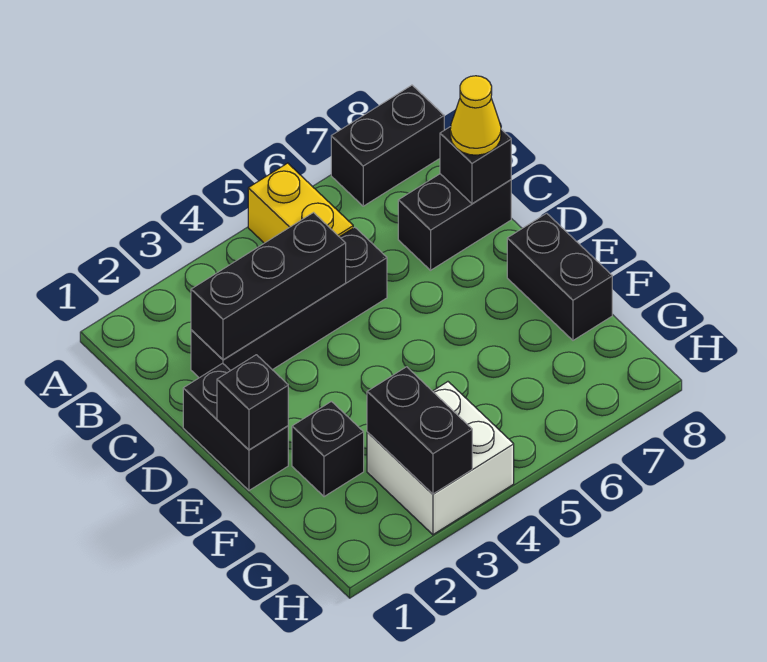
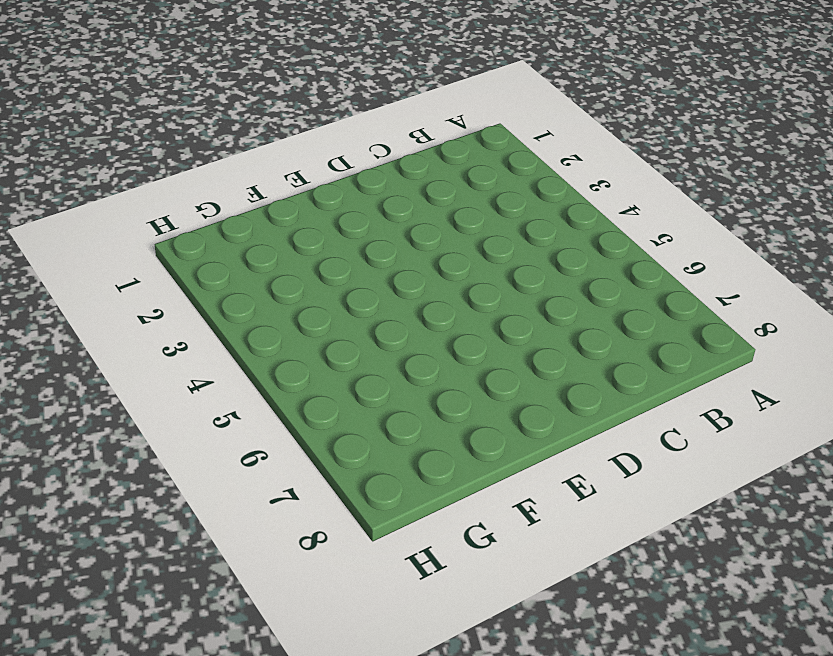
none -> yellow brick A5:B5 level 1
none -> black brick A7:A8 level 1
none -> black brick C2:C5 level 1

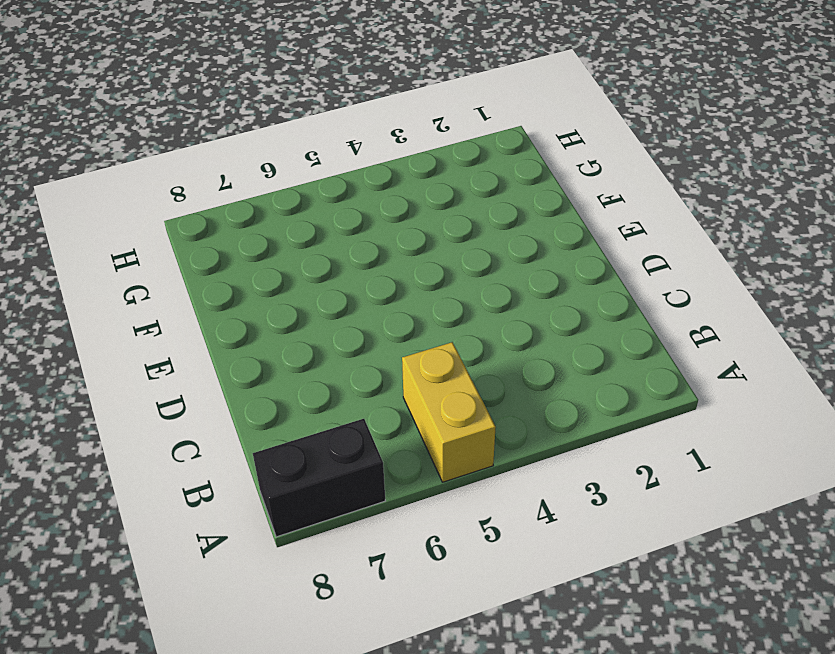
none -> black brick C2:C5 level 1
none -> black brick C7:C8 level 1
none -> black brick D1:E1 level 1

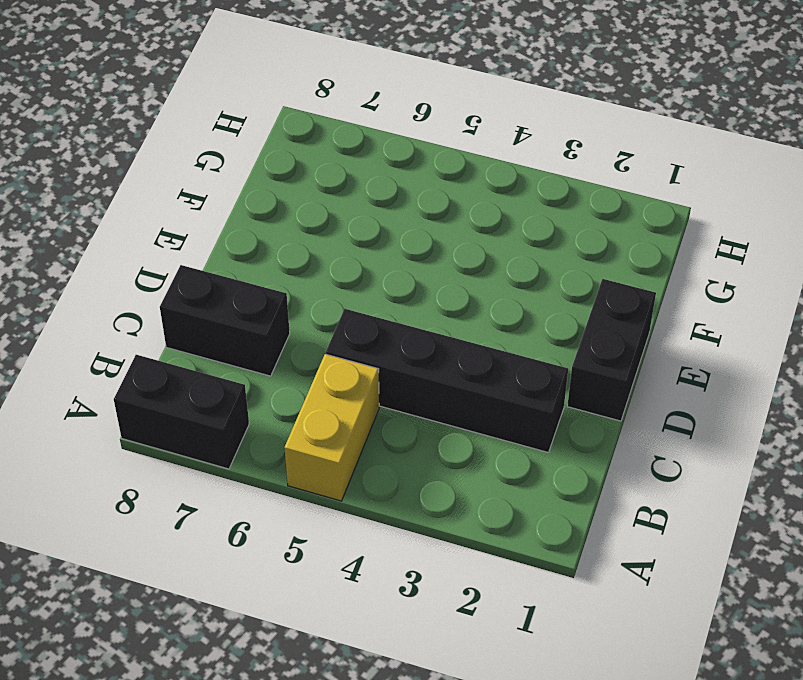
none -> black brick E8:F8 level 1
none -> black brick F2 level 1
none -> white brick G3:H4 level 1

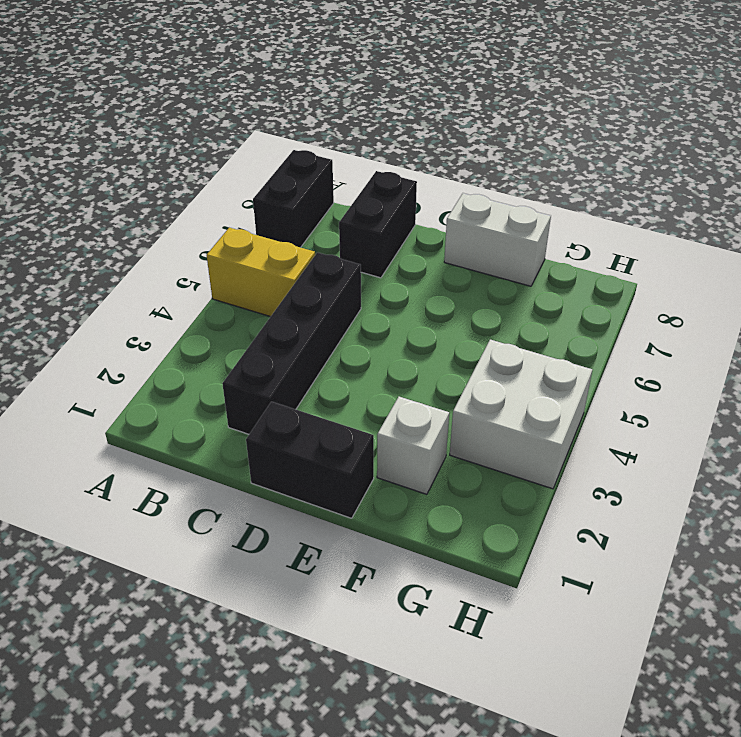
white brick E8:F8 level 1 -> black brick E8:F8 level 1
white brick F2 level 1 -> black brick F2 level 1
none -> black brick C2:C4 level 2
none -> black brick C8 level 2
none -> black brick E1 level 2

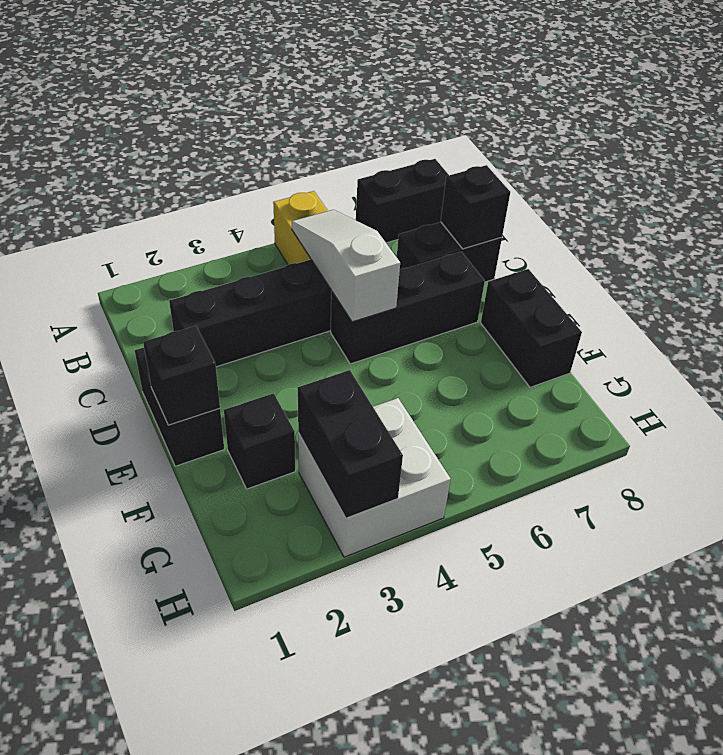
white slope B5:D5 level 2 top D -> none
black brick D5:D7 level 1 -> black brick C2:C4 level 2
none -> yellow cone C8 level 3

